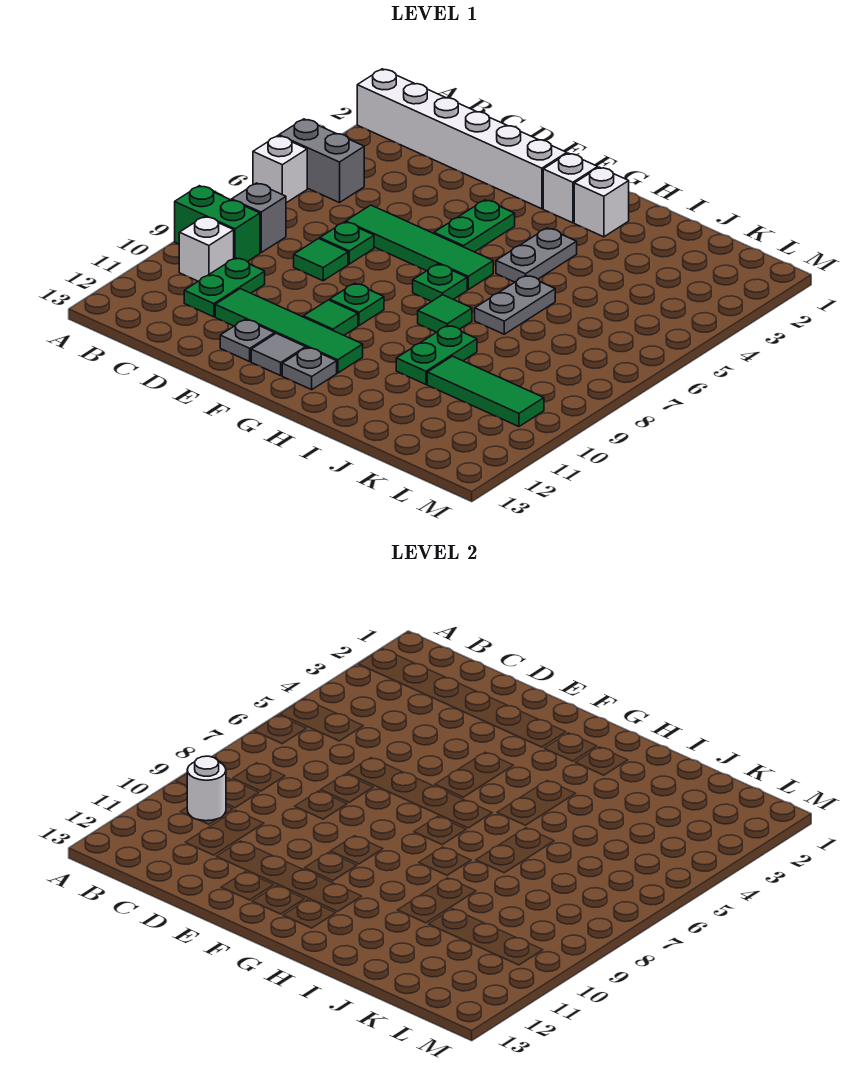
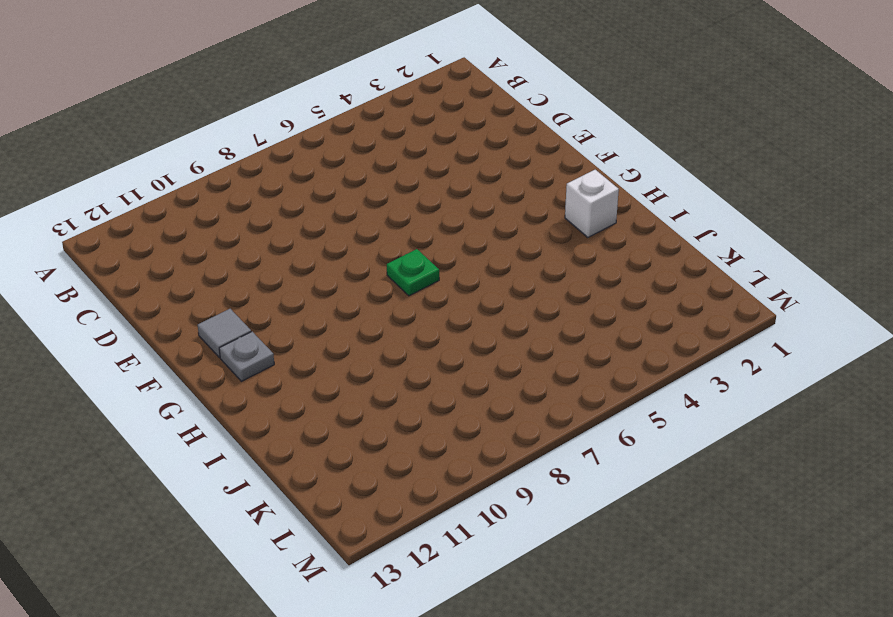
none -> white brick A2:F2 level 1
none -> grey brick A5:B5 level 1
none -> white brick A6 level 1

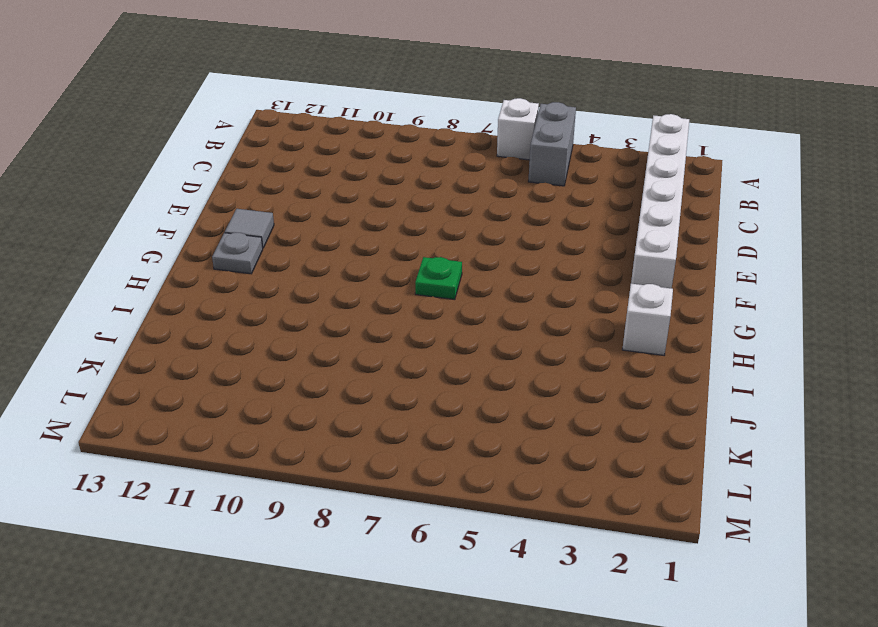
none -> green brick A9:B9 level 1
none -> grey brick B8 level 1
none -> white brick B10 level 1

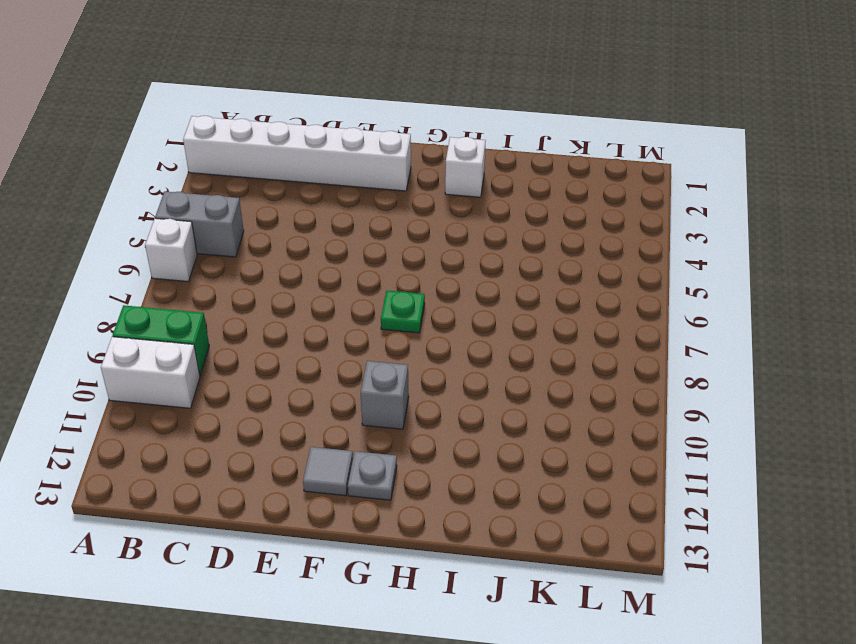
white brick A10:B10 level 1 -> white brick B10 level 1
grey brick G10 level 1 -> grey brick B8 level 1
none -> green plate C10:C11 level 1
none -> green tile D6:G6 level 1
none -> green plate D7 level 1

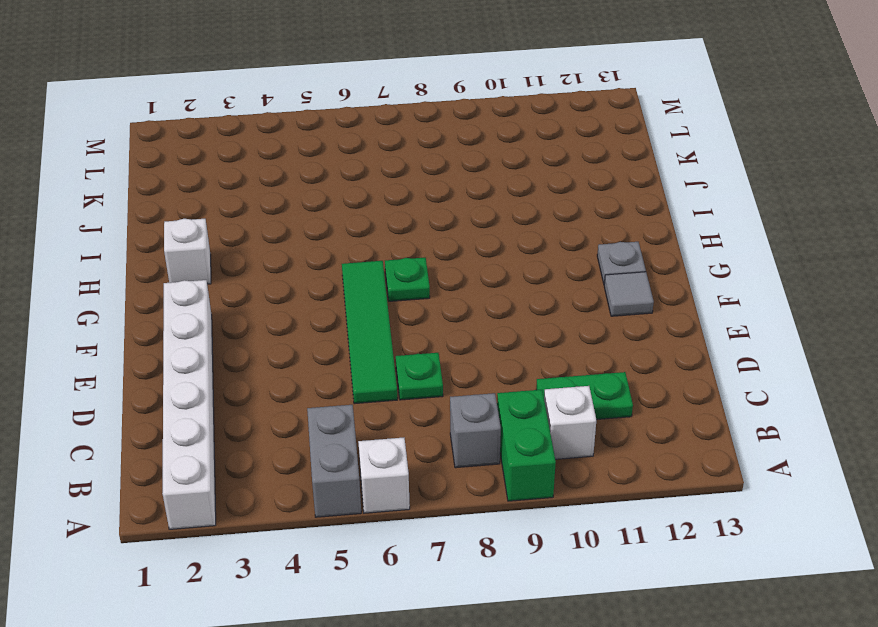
none -> green tile D8 level 1
none -> green tile D11:G11 level 1
none -> grey plate E12 level 1

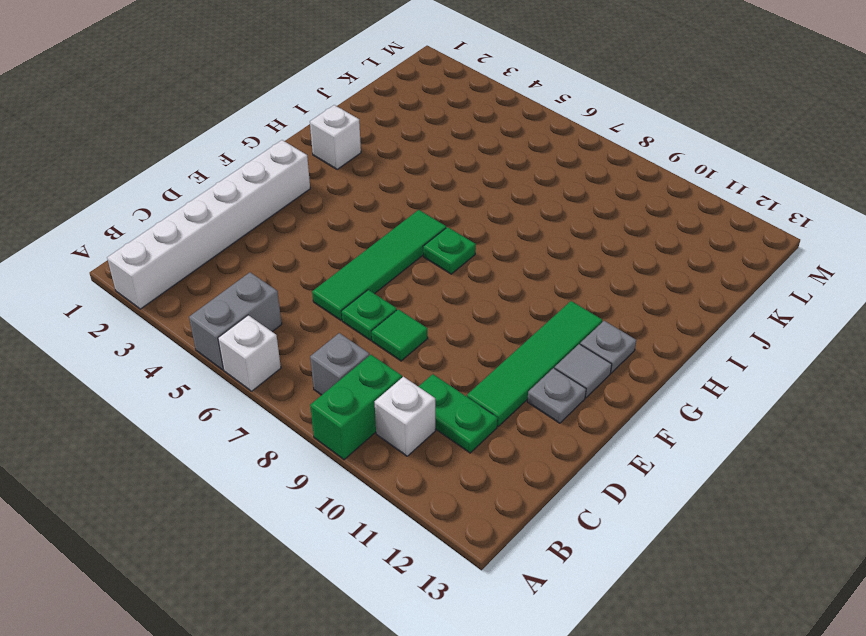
none -> green plate F4:F5 level 1
none -> green plate F9 level 1
none -> green tile F10 level 1

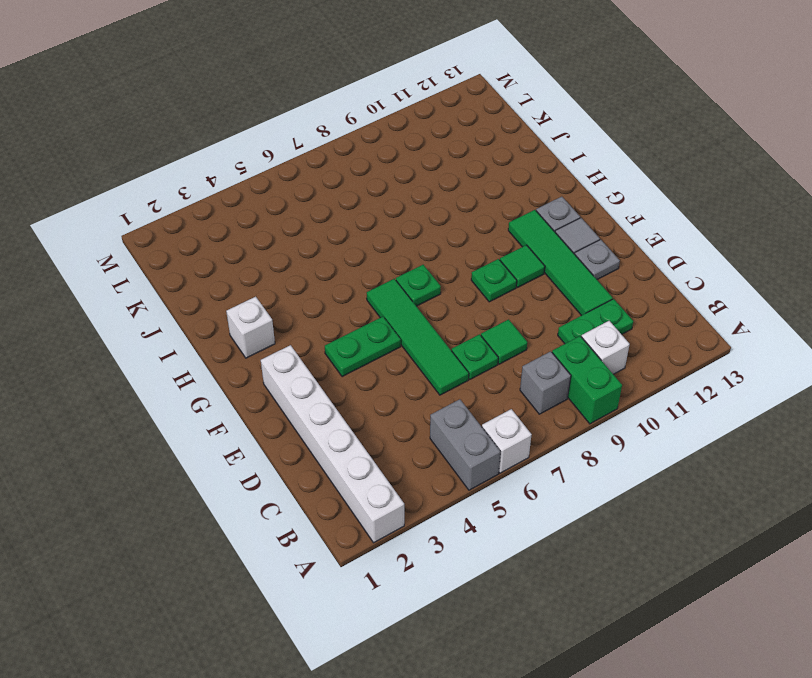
none -> white brick G2 level 1
none -> grey plate H4:H5 level 1
none -> green tile H8 level 1

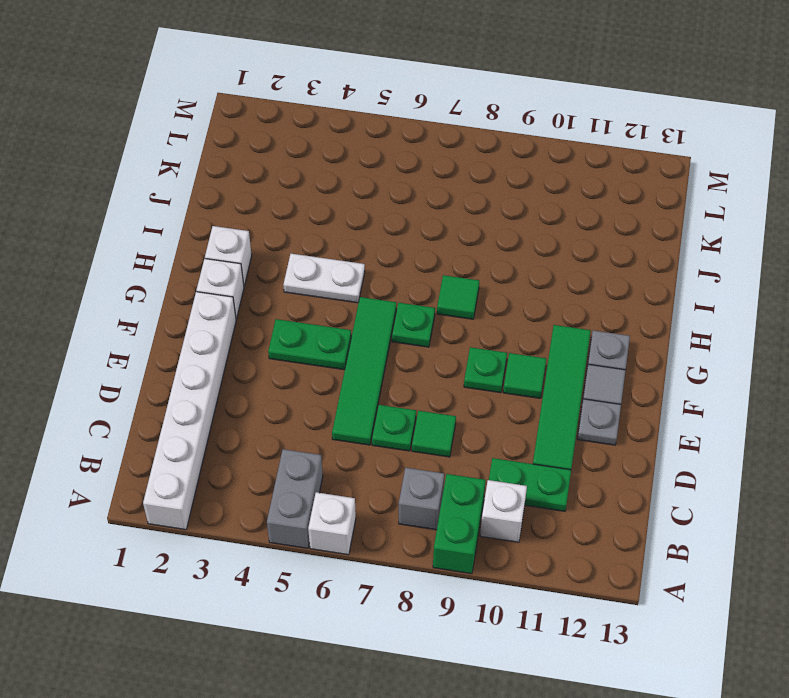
white plate H4:H5 level 1 -> grey plate H4:H5 level 1
none -> grey plate I6:I7 level 1
none -> green plate I9:I10 level 1
none -> green tile J10:L10 level 1

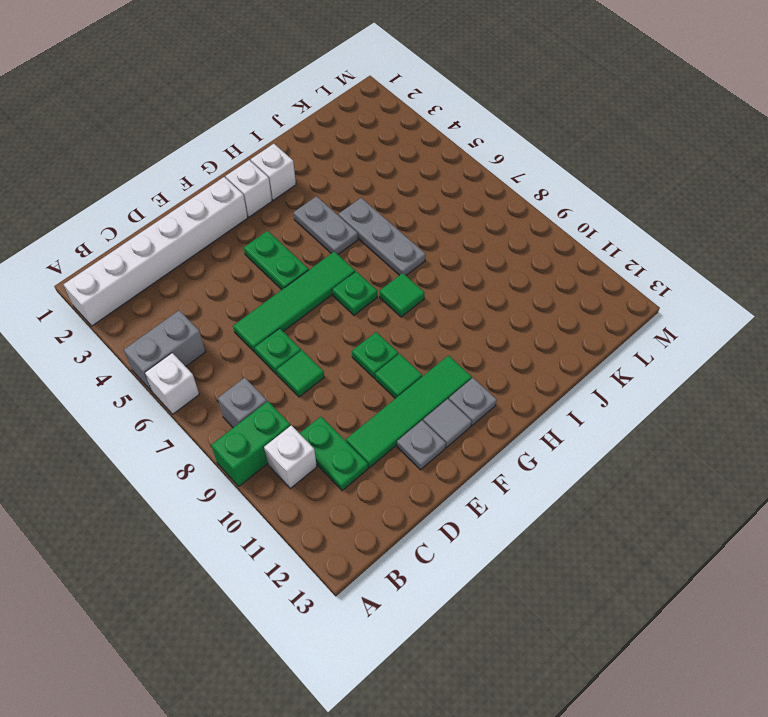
grey plate I5:I7 level 1 -> grey plate I6:I7 level 1
none -> green plate I9:I10 level 1
none -> green tile J10:L10 level 1
none -> white round brick B10 level 2

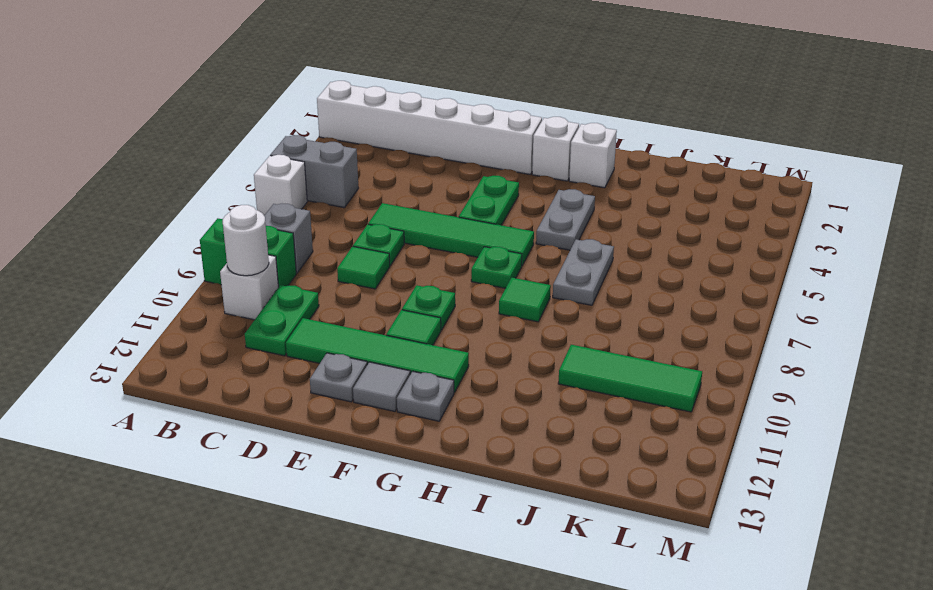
none -> green plate I9:I10 level 1

